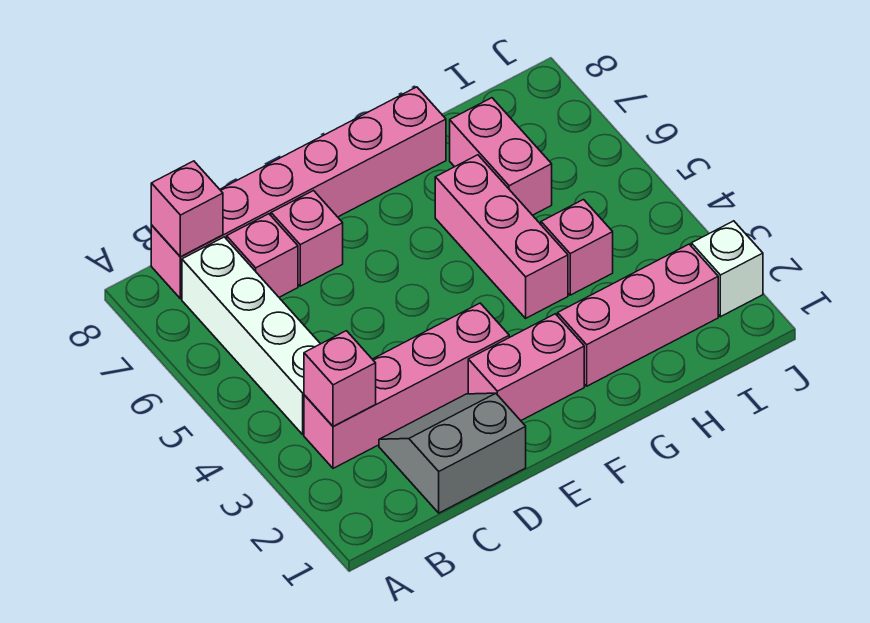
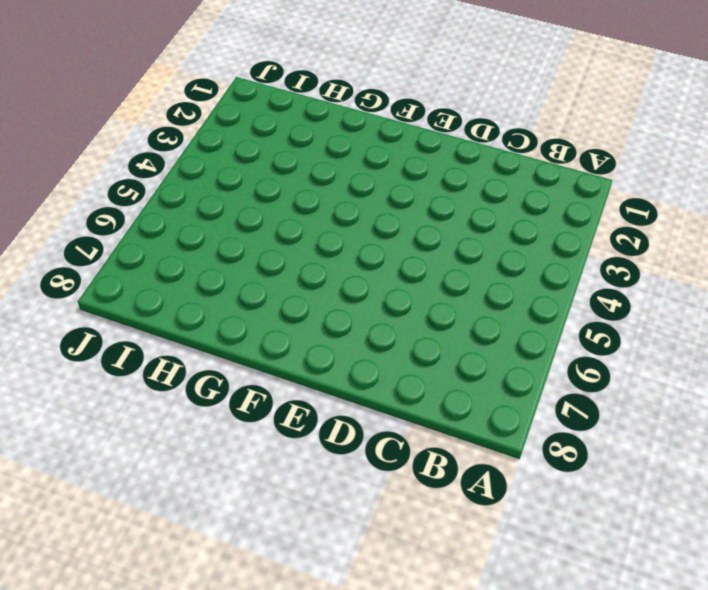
none -> pink brick B3:E3 level 1
none -> white brick B4:B7 level 1
none -> pink brick B8:G8 level 1

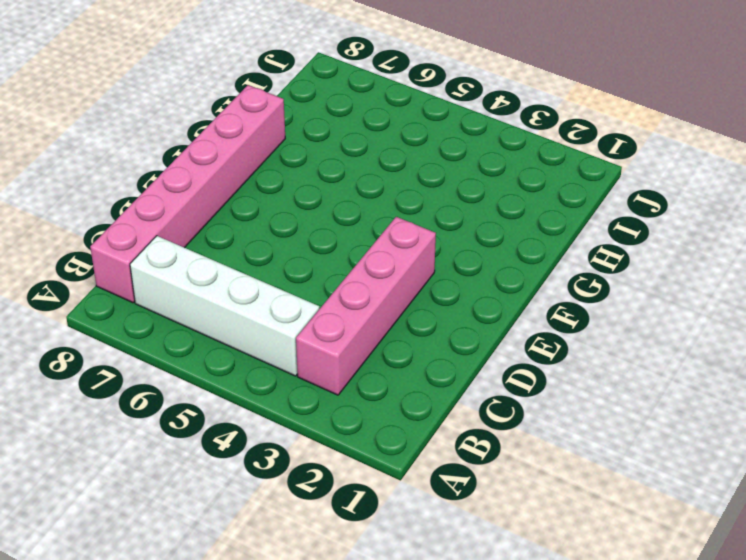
none -> grey slope C1:D2 level 1 top 1
none -> pink brick C7 level 1
none -> pink brick D7 level 1

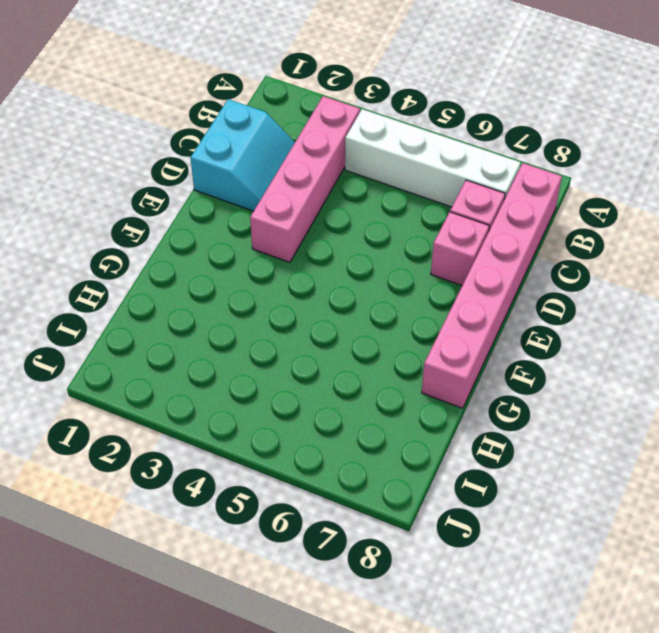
cyan slope C1:D2 level 1 top 1 -> grey slope C1:D2 level 1 top 1
none -> pink brick E2:F2 level 1
none -> pink brick G2:I2 level 1
none -> pink brick G4:G6 level 1

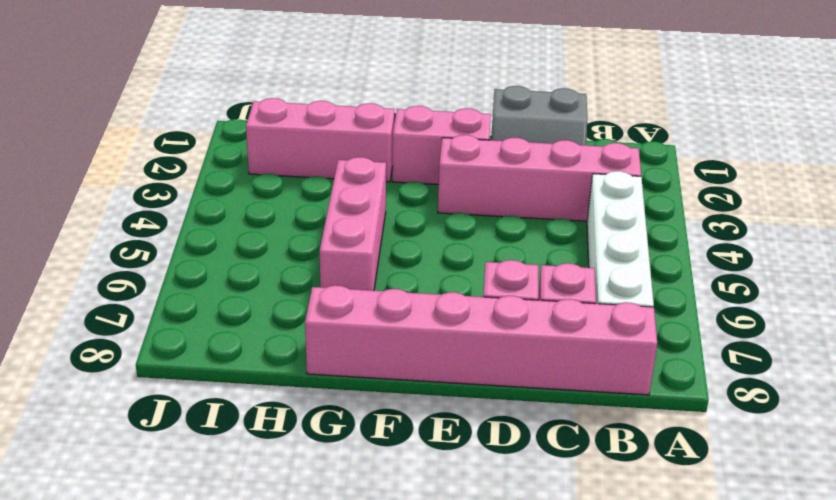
none -> pink brick H4 level 1
none -> pink brick H6:H7 level 1
none -> white brick J2 level 1

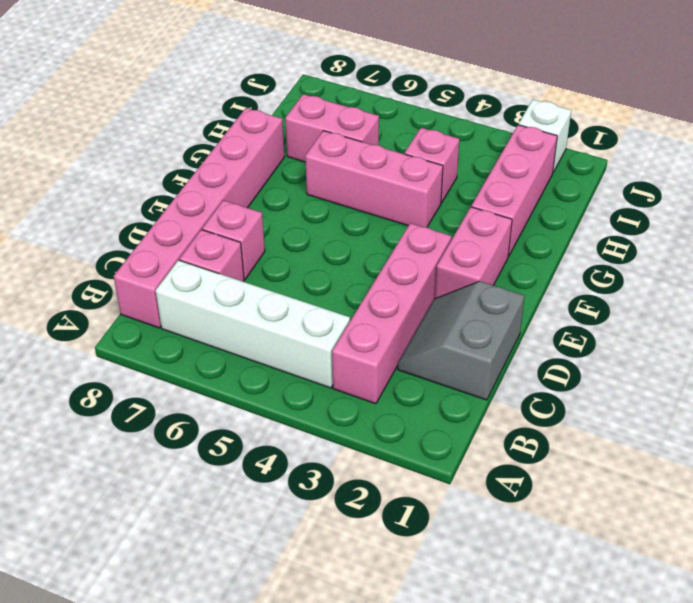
none -> pink brick B3 level 2
none -> pink brick B8 level 2

